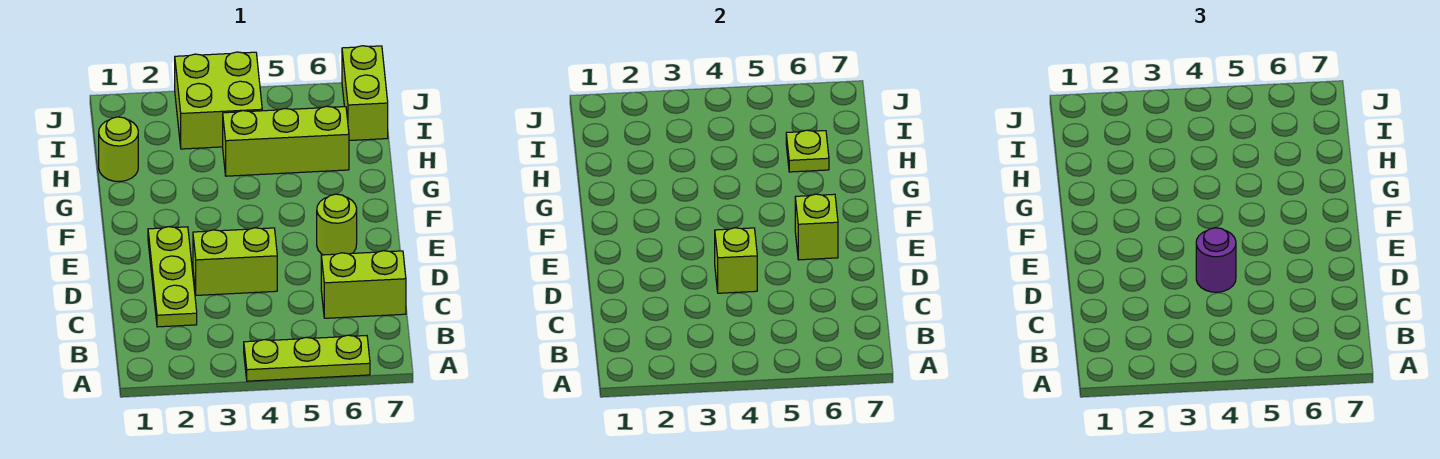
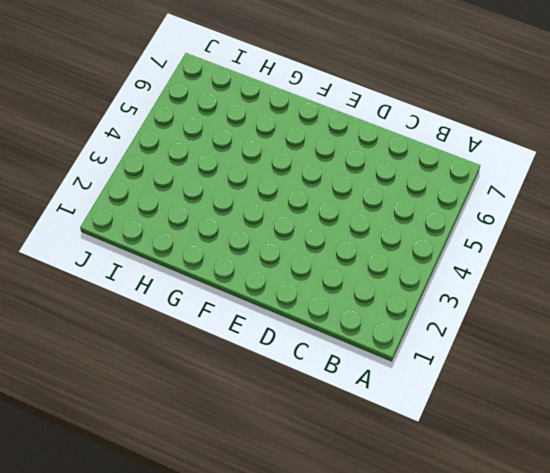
none -> lime plate A4:A6 level 1
none -> lime plate C2:E2 level 1
none -> lime brick C6:C7 level 1

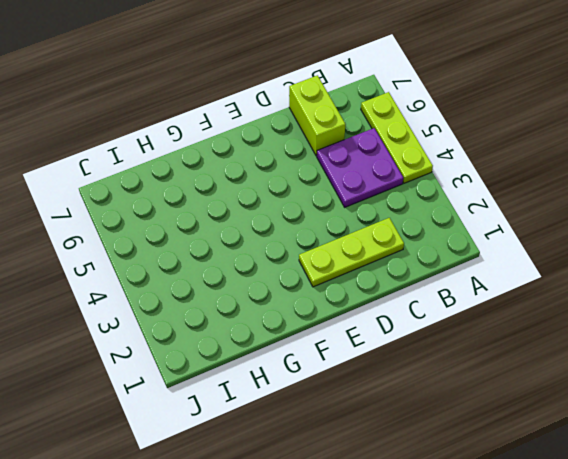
purple plate B4:C5 level 1 -> none
none -> lime brick D3:D4 level 1
none -> lime round brick E6 level 1
none -> lime round brick H1 level 1

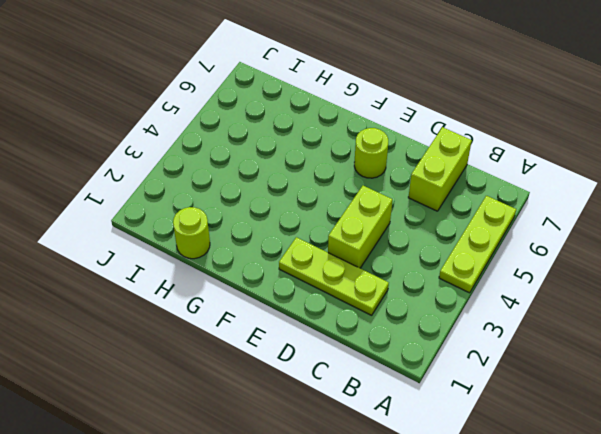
none -> lime brick H4:H6 level 1
none -> lime brick I3:J4 level 1
none -> lime brick I7:J7 level 1

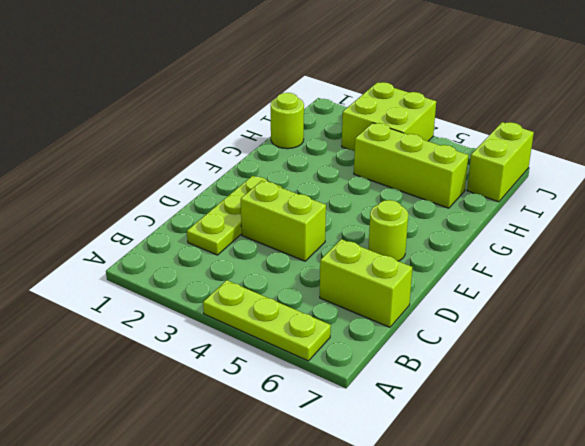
none -> lime brick D4 level 2
none -> lime brick E6 level 2
none -> lime plate H6 level 2

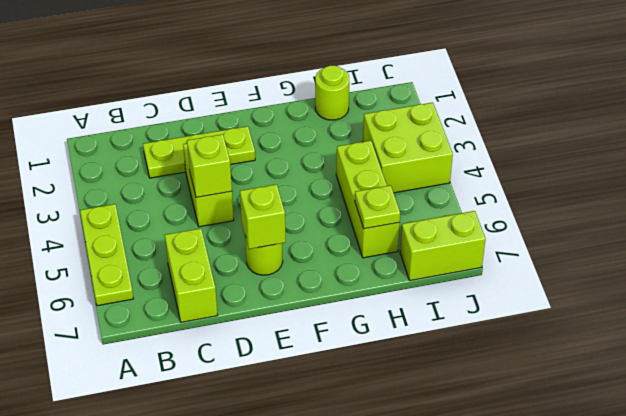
none -> purple round brick D4 level 3

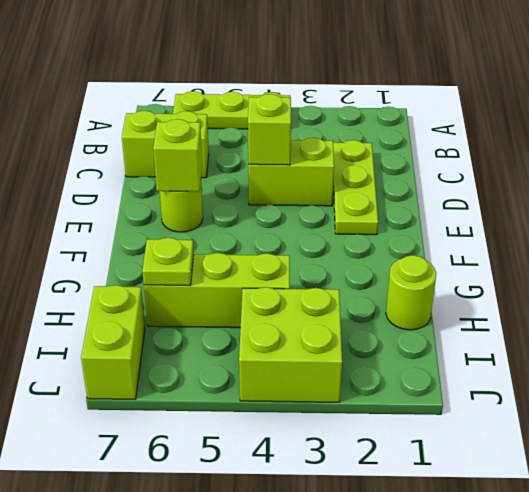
none -> purple round brick D4 level 3

